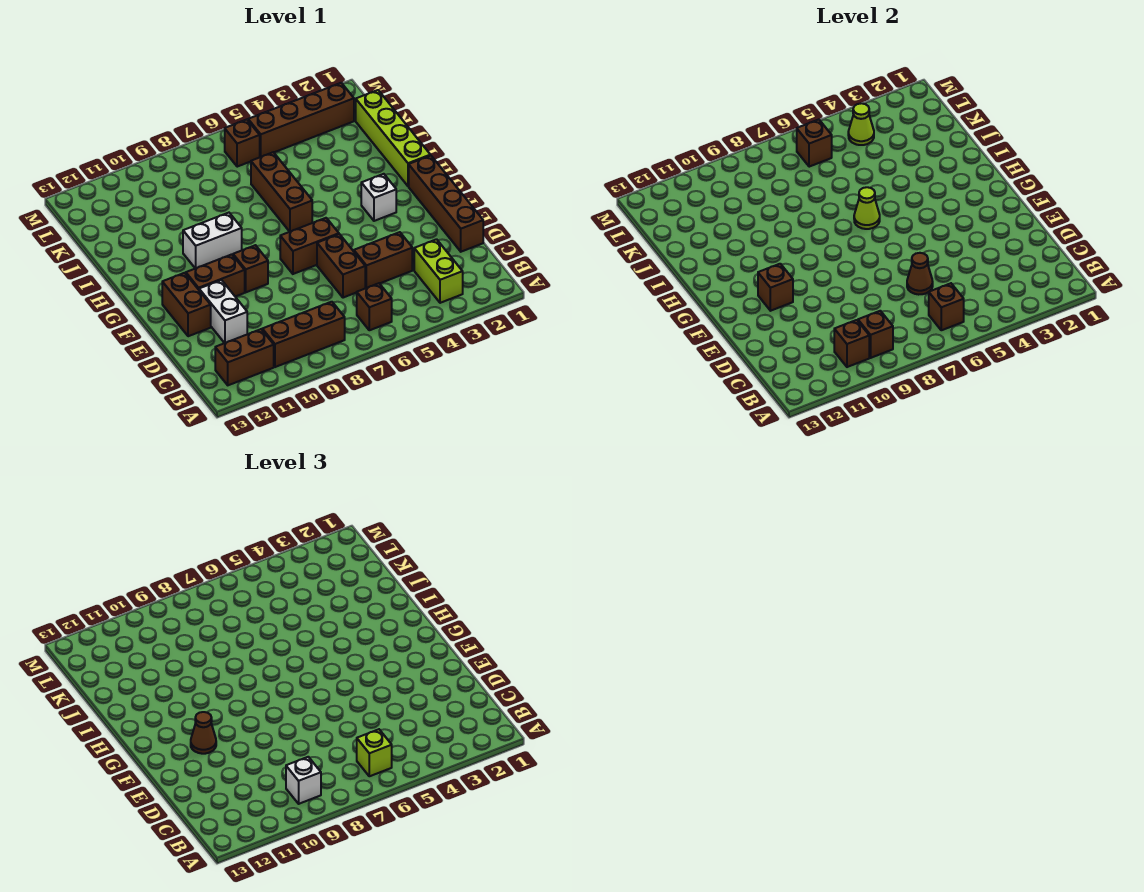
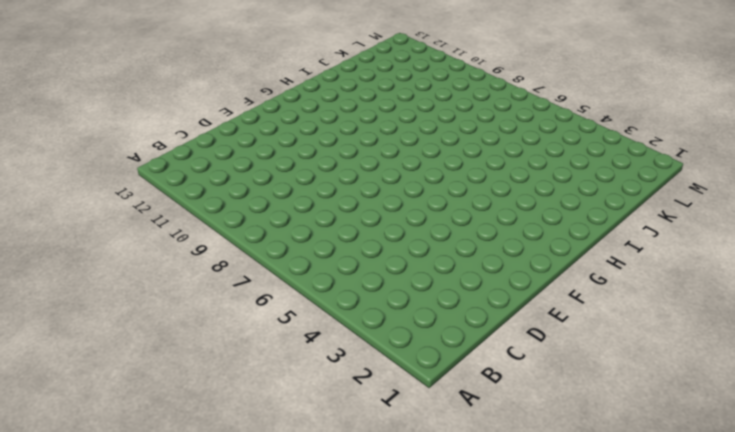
none -> lime brick B3:C3 level 1
none -> brown brick B6 level 1
none -> brown brick B8:B10 level 1

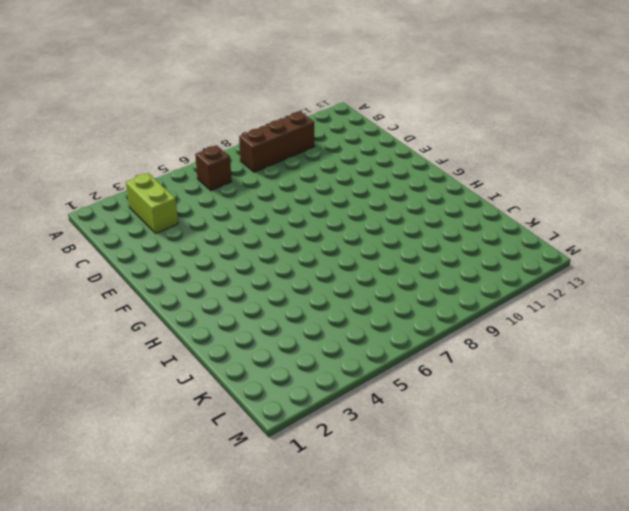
none -> brown brick B11:B12 level 1
none -> brown brick D1:G1 level 1
none -> brown brick D4:D5 level 1

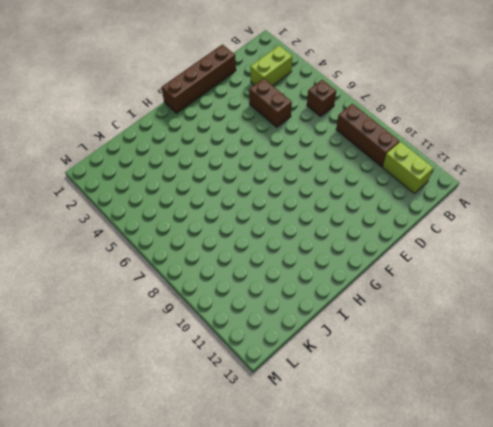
lime brick B11:B12 level 1 -> brown brick B11:B12 level 1
none -> brown brick D6:E6 level 1
none -> white brick D11:E11 level 1
none -> brown brick E12:F12 level 1

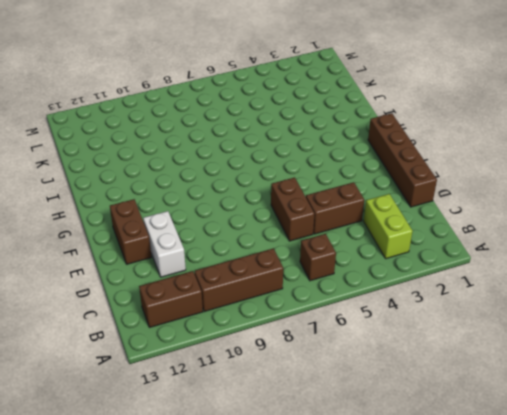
none -> brown brick F6:F7 level 1
none -> brown brick F9 level 1
none -> brown brick F10:F11 level 1

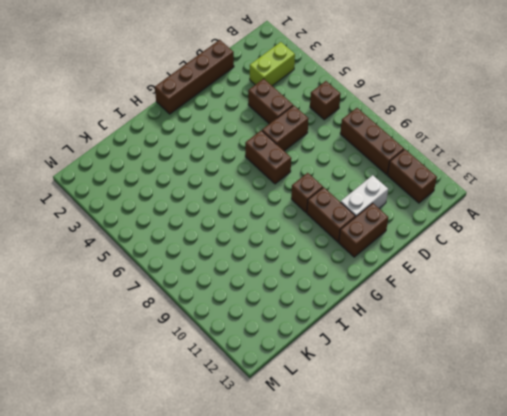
none -> white brick G3 level 1
none -> lime brick H1:K1 level 1
none -> brown brick H6:J6 level 1

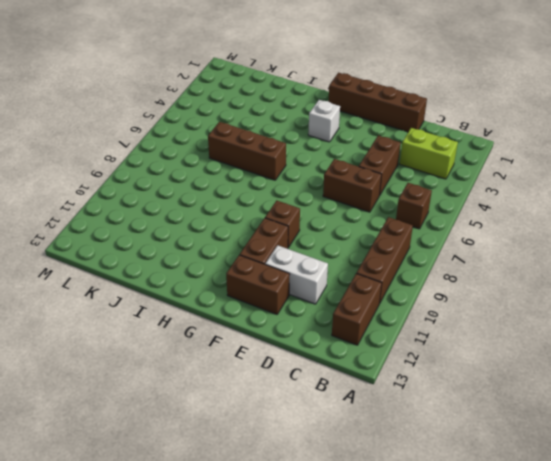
none -> brown brick F6:F7 level 1
none -> lime brick H1:K1 level 1
none -> white brick H9:H10 level 1

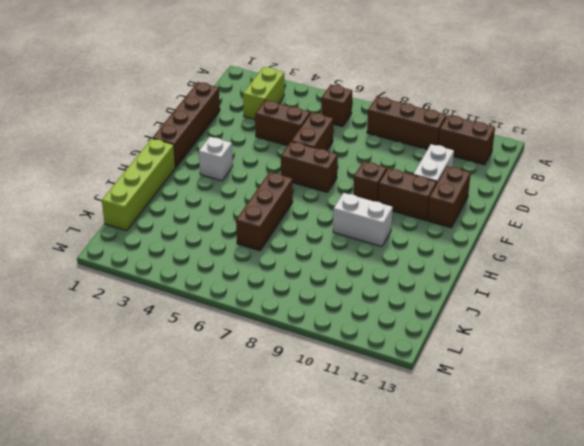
none -> brown brick L2:L5 level 1
none -> brown brick L6 level 1
none -> brown brick B6 level 2

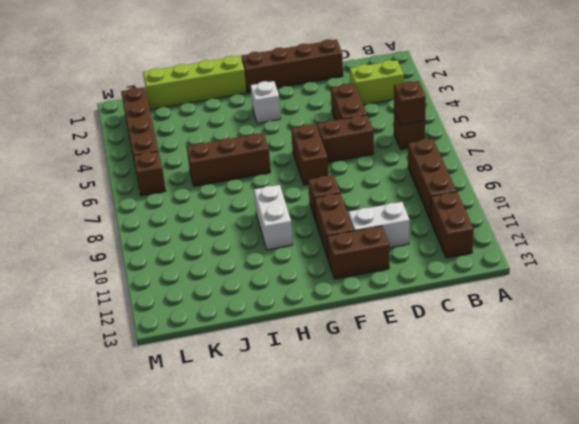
none -> brown brick B9 level 2
none -> brown brick B10 level 2
none -> brown cone D6 level 2

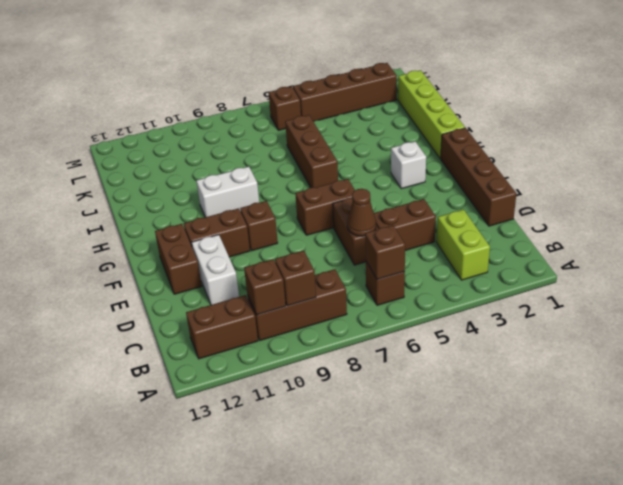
none -> brown brick F11 level 2
none -> lime cone H6 level 2
none -> lime cone L4 level 2

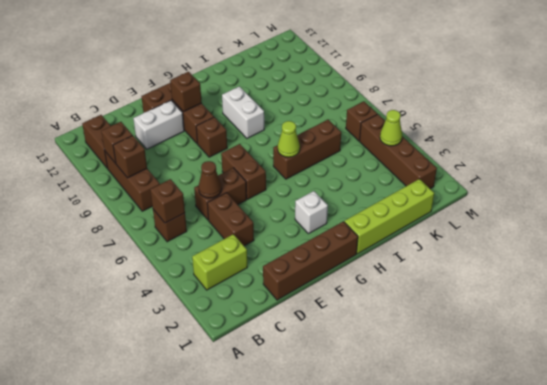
none -> brown brick L6 level 2
none -> lime brick B6 level 3
none -> white brick B9 level 3

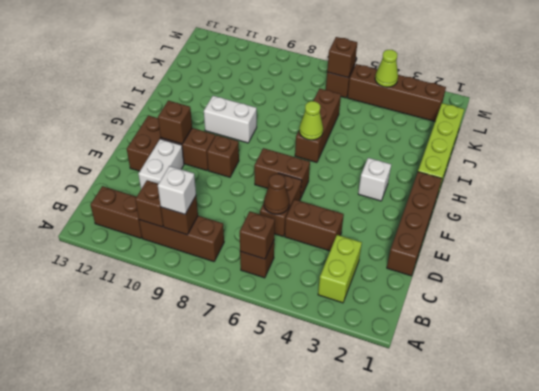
none -> lime brick B6 level 3
none -> brown cone F11 level 3

